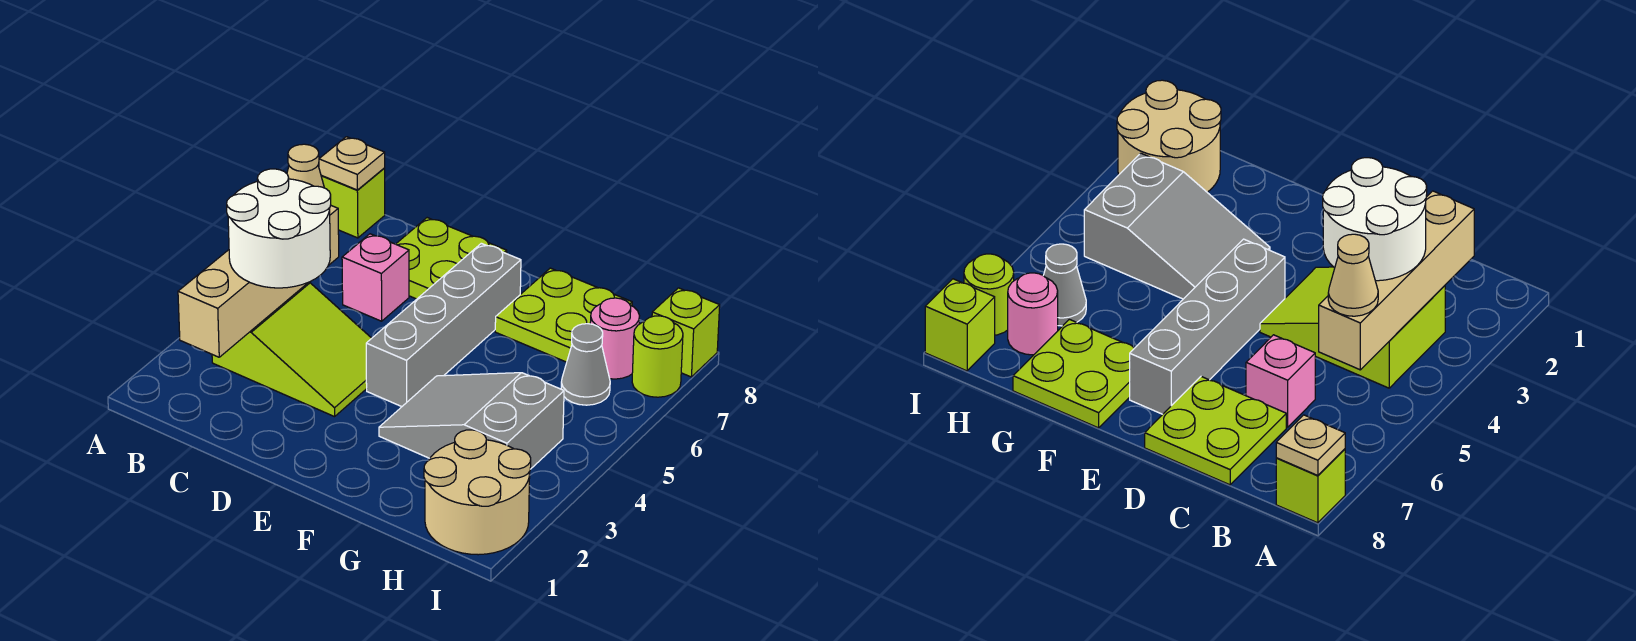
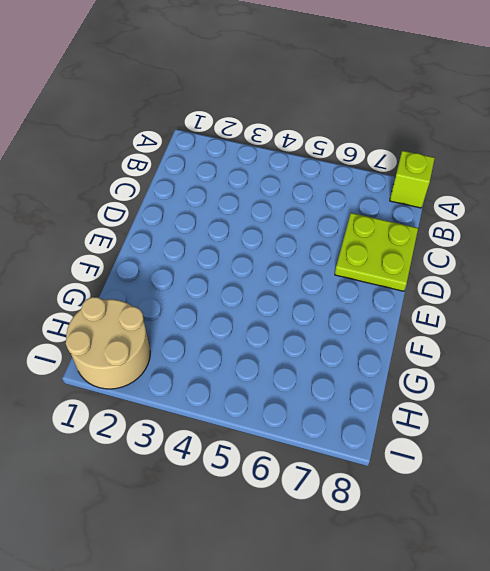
none -> lime slope B3:D4 level 1 top B
none -> pink brick C6 level 1
none -> grey brick E4:E7 level 1

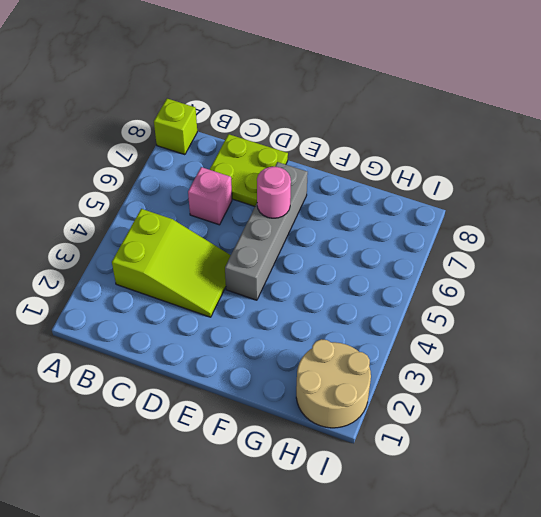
pink round brick E6 level 2 -> pink round brick H7 level 1
none -> grey slope F3:H4 level 1 top H
none -> lime plate F7:G8 level 1
none -> grey cone H6 level 1

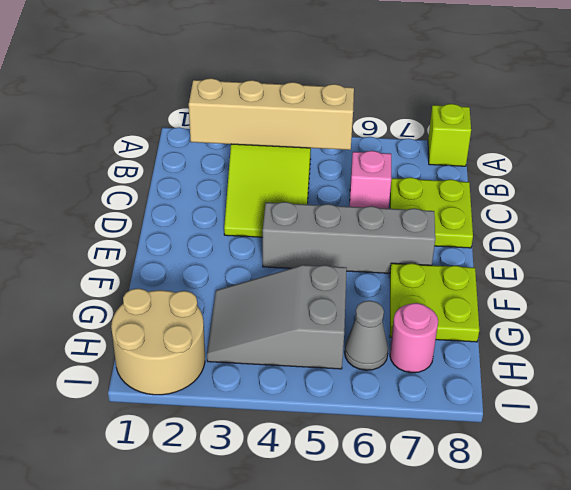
grey slope G3:H5 level 1 top 5 -> grey slope F3:H4 level 1 top H
none -> lime round brick I7 level 1
none -> lime brick I8 level 1
none -> tan plate A8 level 2

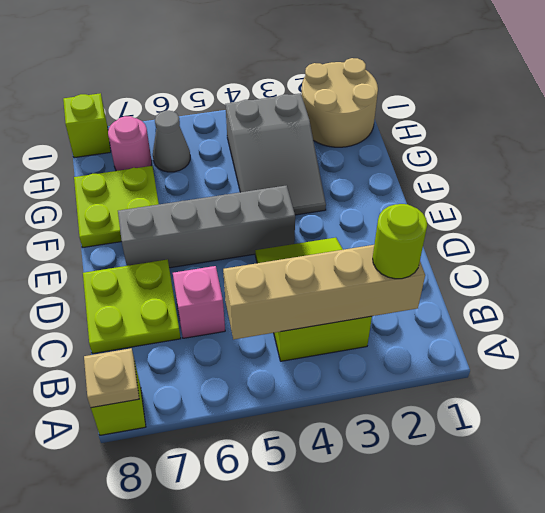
lime round brick B2 level 3 -> lime round brick I7 level 1
none -> white round brick B3:C4 level 3
none -> tan cone B5 level 3

